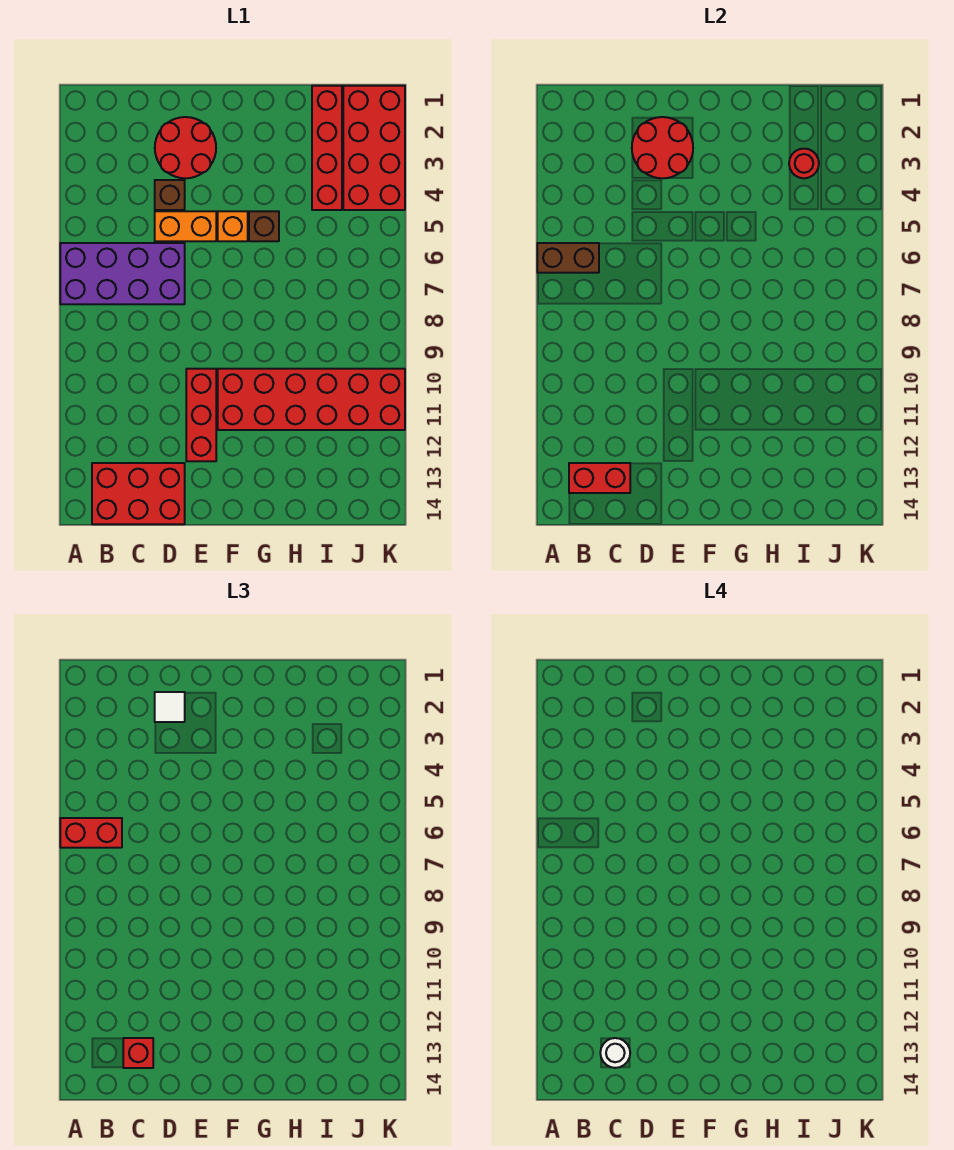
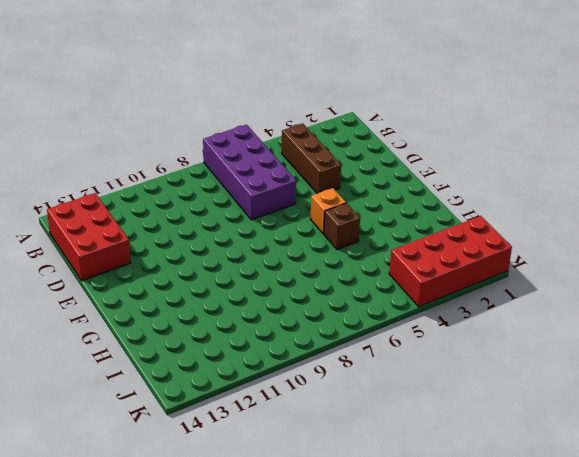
brown brick B4:D4 level 1 -> brown brick D4 level 1
none -> red round brick D2:E3 level 1
none -> orange brick D5:E5 level 1
none -> red brick E10:E12 level 1

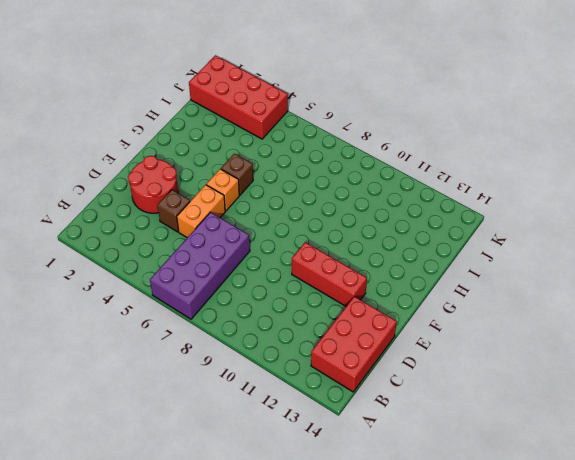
none -> red brick F10:K11 level 1
none -> red brick I1:I4 level 1
none -> brown brick A6:B6 level 2

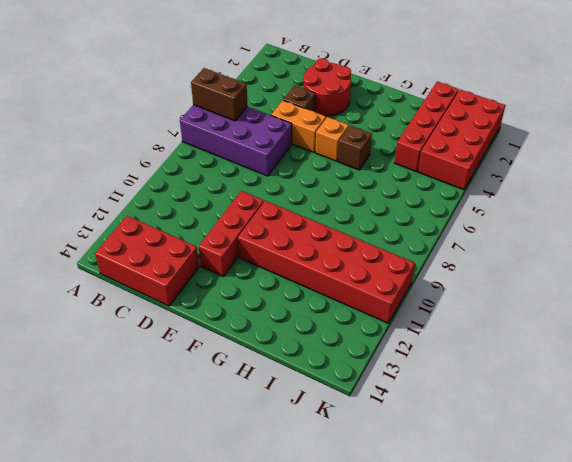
none -> red brick B13:C13 level 2
none -> red round brick D2:E3 level 2
none -> red round brick I3 level 2

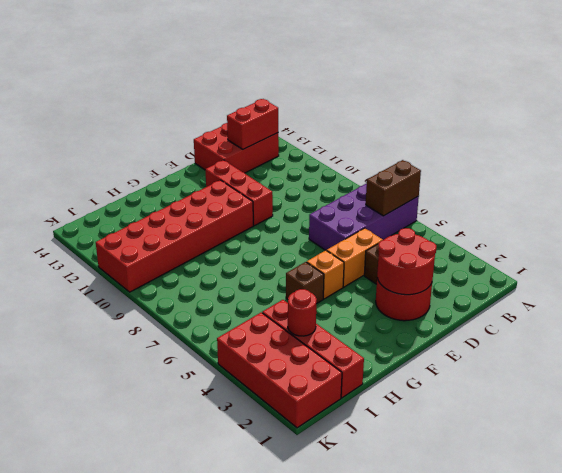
none -> red brick A6:B6 level 3
none -> red brick C13 level 3
none -> white tile D2 level 3

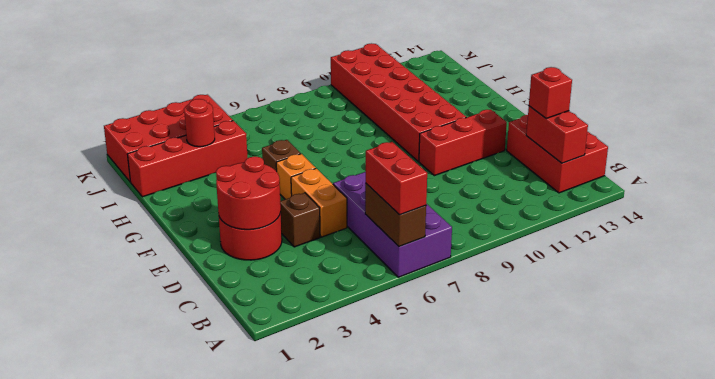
none -> white tile D2 level 3
none -> white round brick C13 level 4

